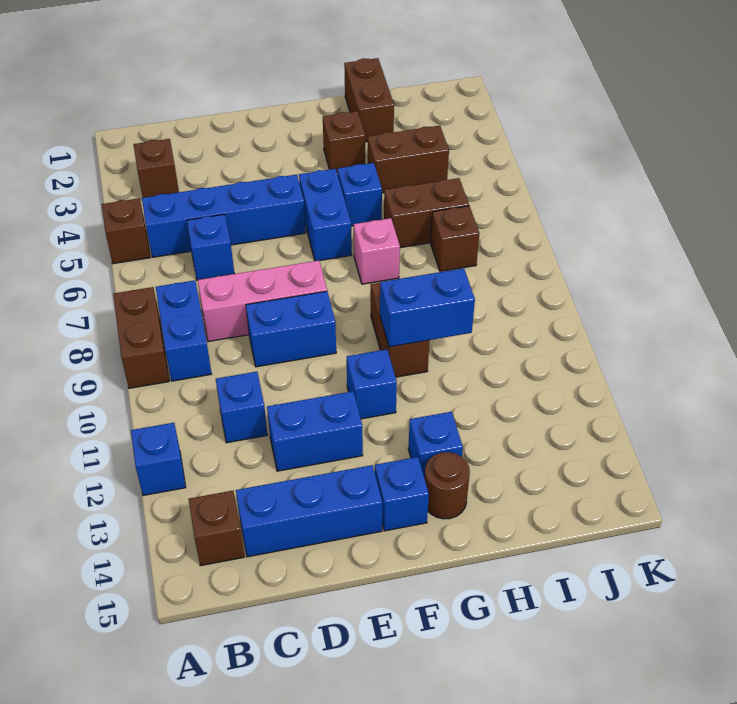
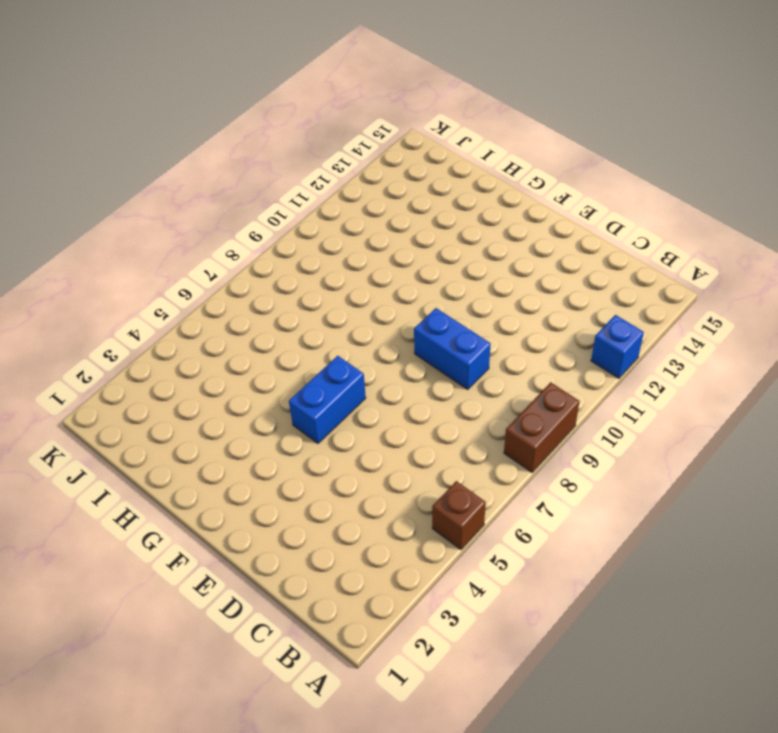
none -> brown brick B3 level 1
none -> blue brick B5:E5 level 1
none -> blue brick B8:B9 level 1

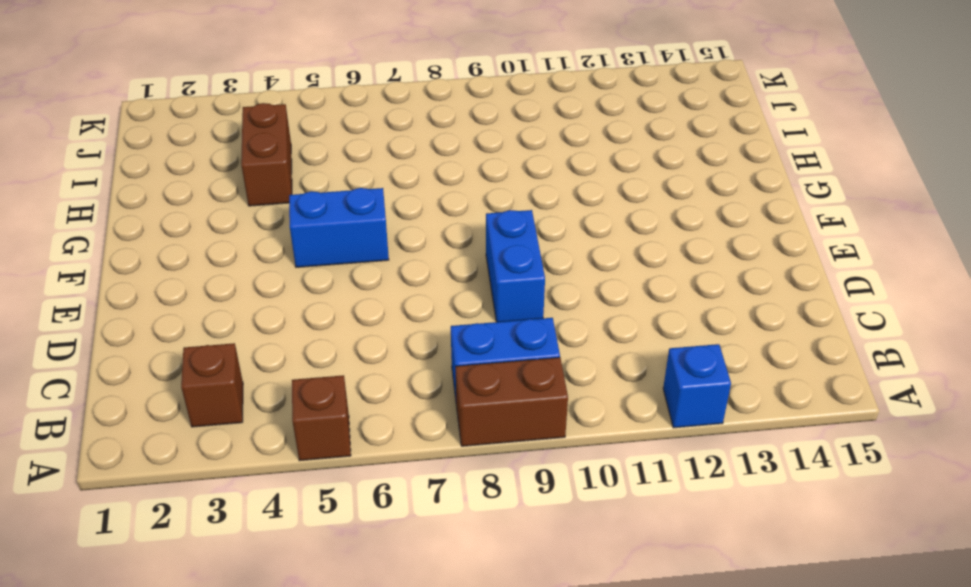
none -> blue brick B5:E5 level 1
none -> brown brick B14 level 1
none -> blue brick C6 level 1

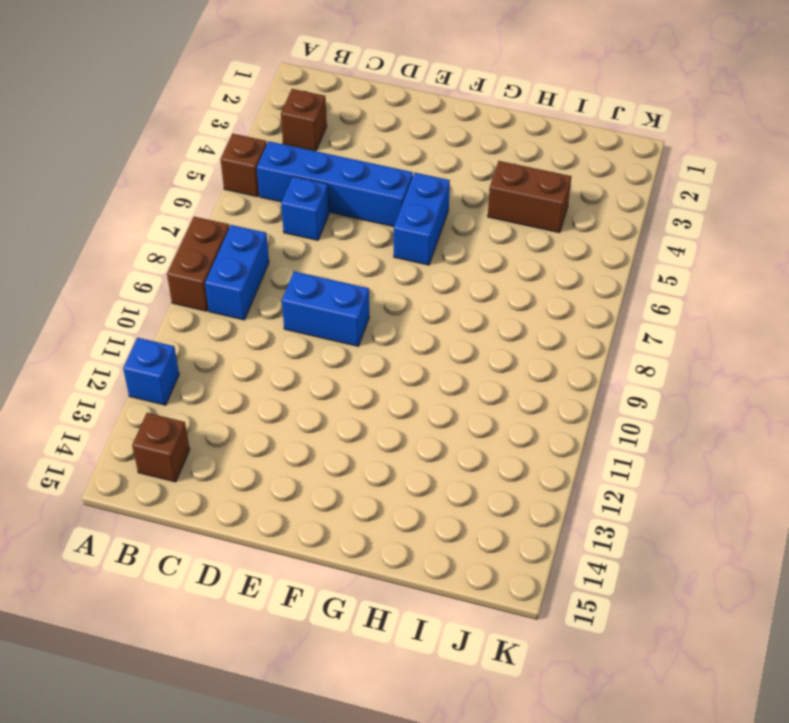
none -> pink brick C8:E8 level 1
none -> blue brick C11 level 1
none -> blue brick C14:E14 level 1

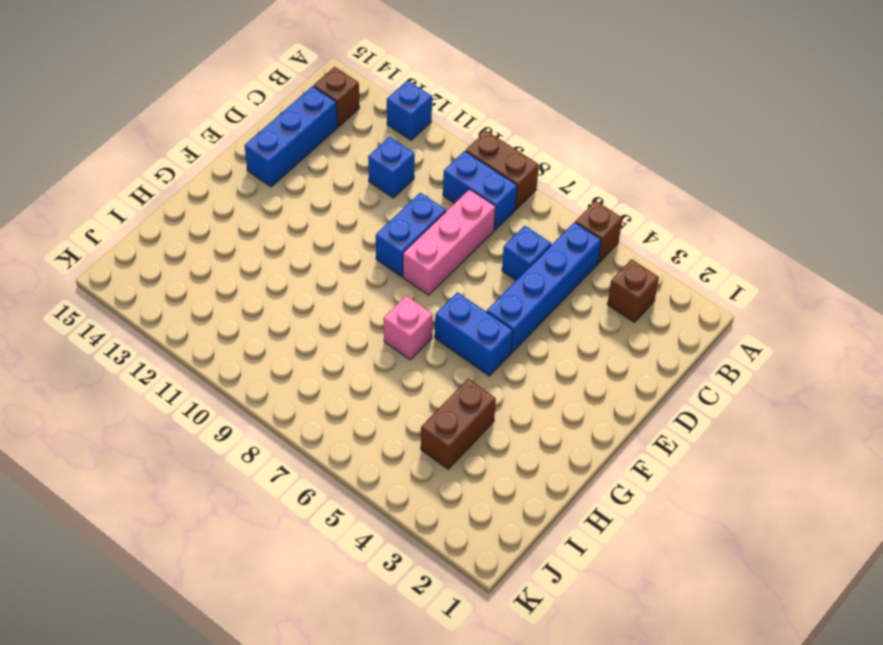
none -> blue brick D12:E12 level 1
none -> blue brick F11 level 1
none -> blue brick F14 level 1

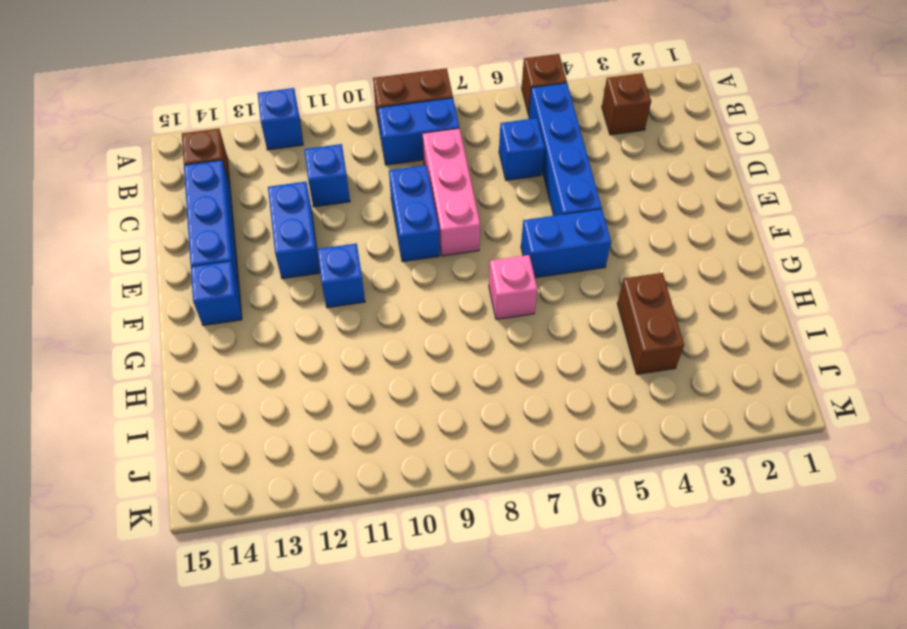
none -> brown brick G3 level 1
none -> blue brick G5 level 1
none -> brown brick G9:G10 level 1

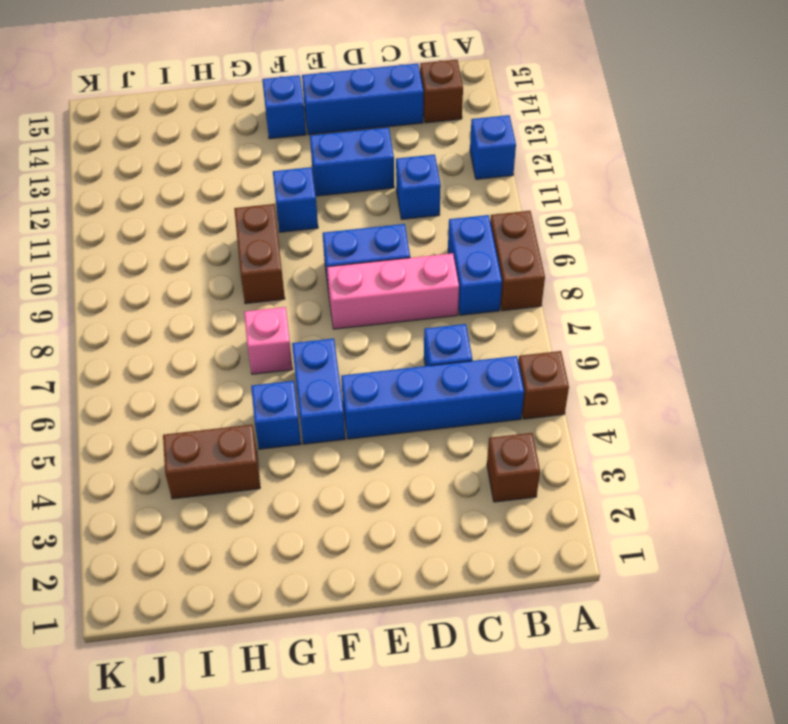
none -> brown brick G3 level 1
none -> blue brick G13 level 1
none -> brown round brick G14 level 1

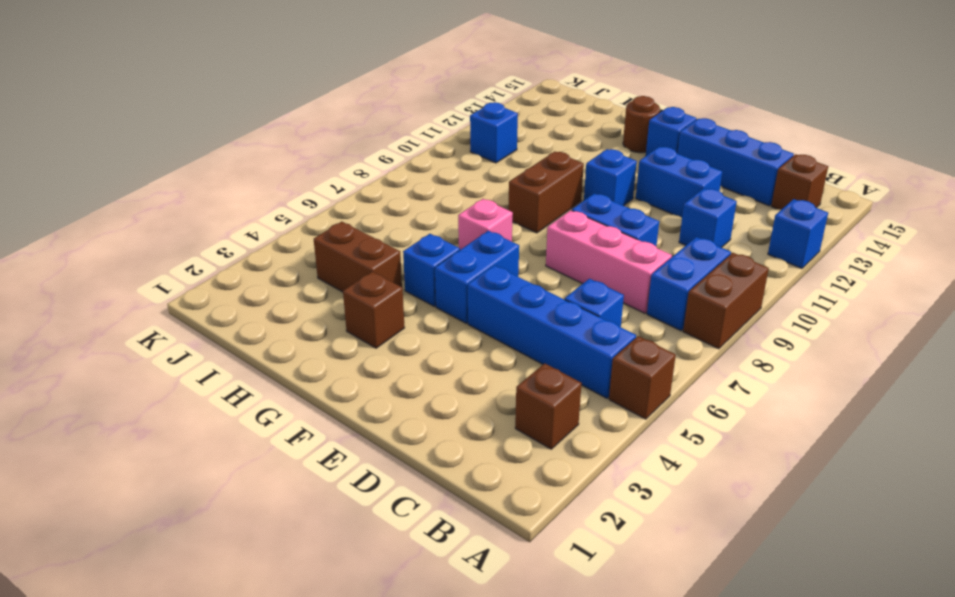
blue brick J11 level 1 -> blue brick G13 level 1
none -> brown brick H1:H2 level 1
none -> brown brick H6:I6 level 1
none -> brown brick I7 level 1

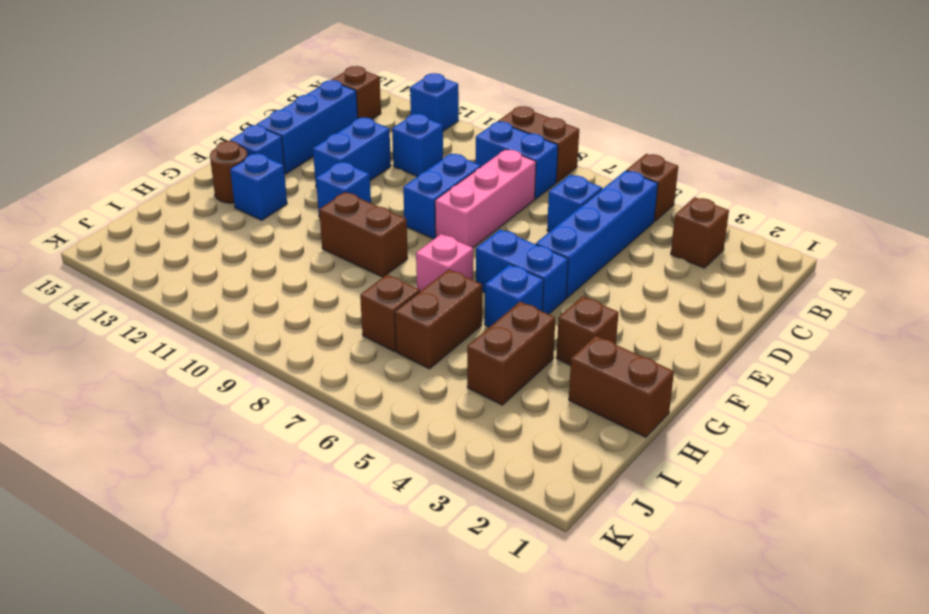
none -> blue brick G10:H10 level 2

